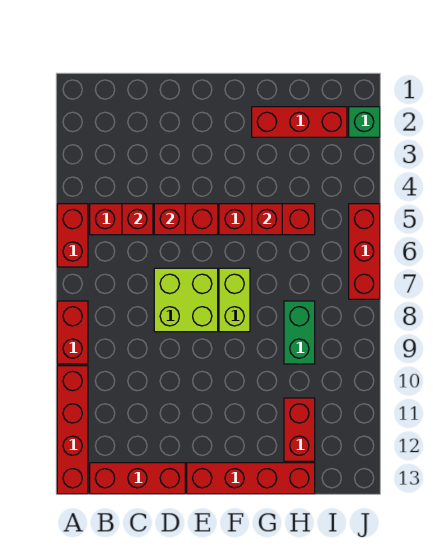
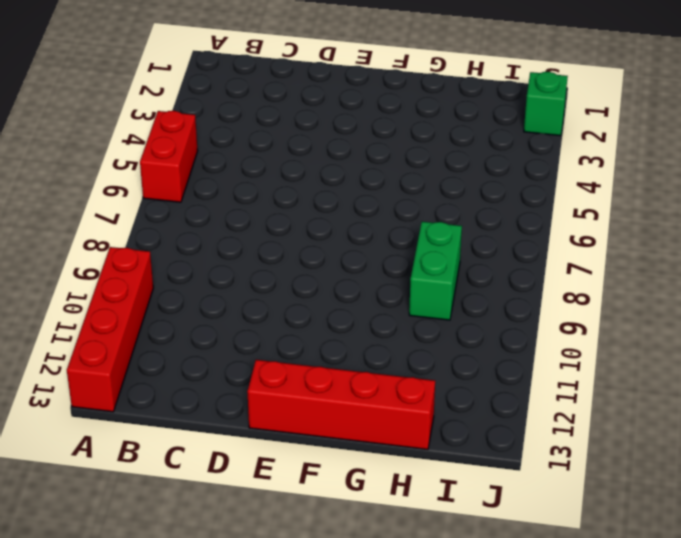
none -> red brick A8:A9 level 1
none -> red brick B5:E5 level 1
none -> red brick B13:D13 level 1

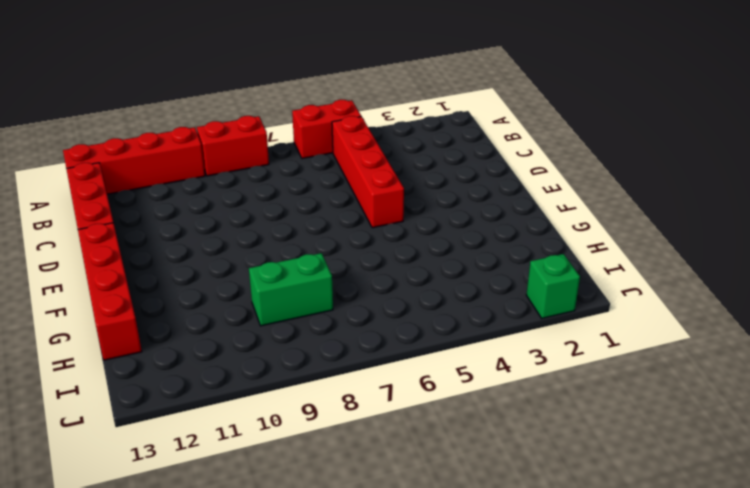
none -> lime brick D7:E8 level 1
none -> red brick F5:H5 level 1
none -> lime brick F7:F8 level 1

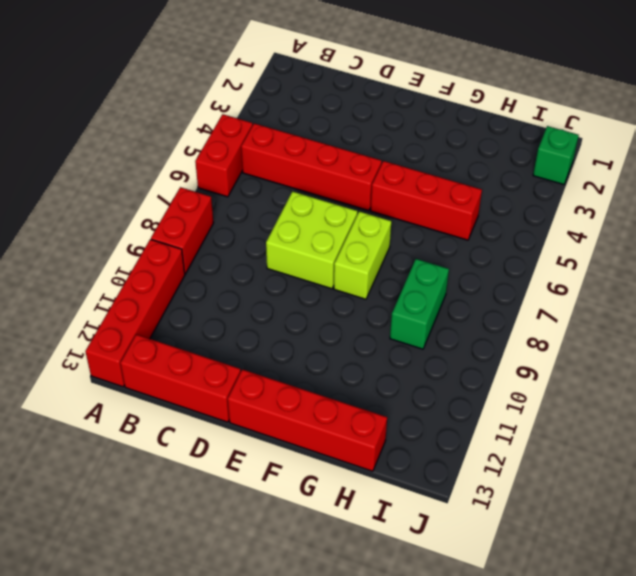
none -> red brick G2:I2 level 1
none -> red brick H11:H12 level 1
none -> red brick J5:J7 level 1

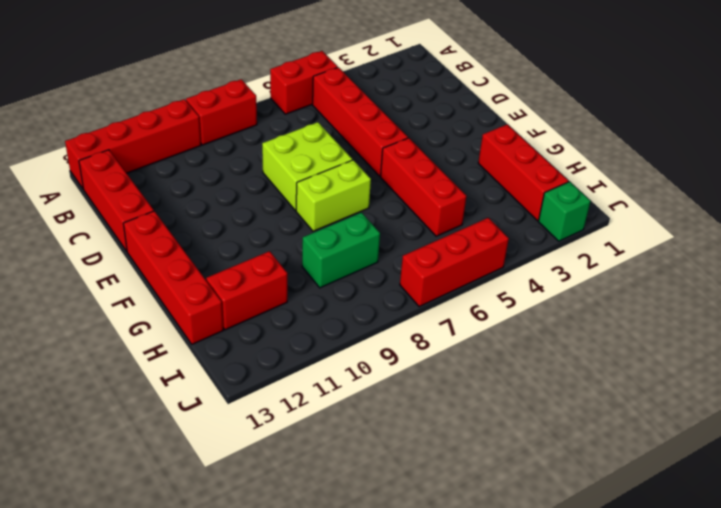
none -> red brick C5 level 2
none -> red brick D5 level 2
none -> red brick G5 level 2

